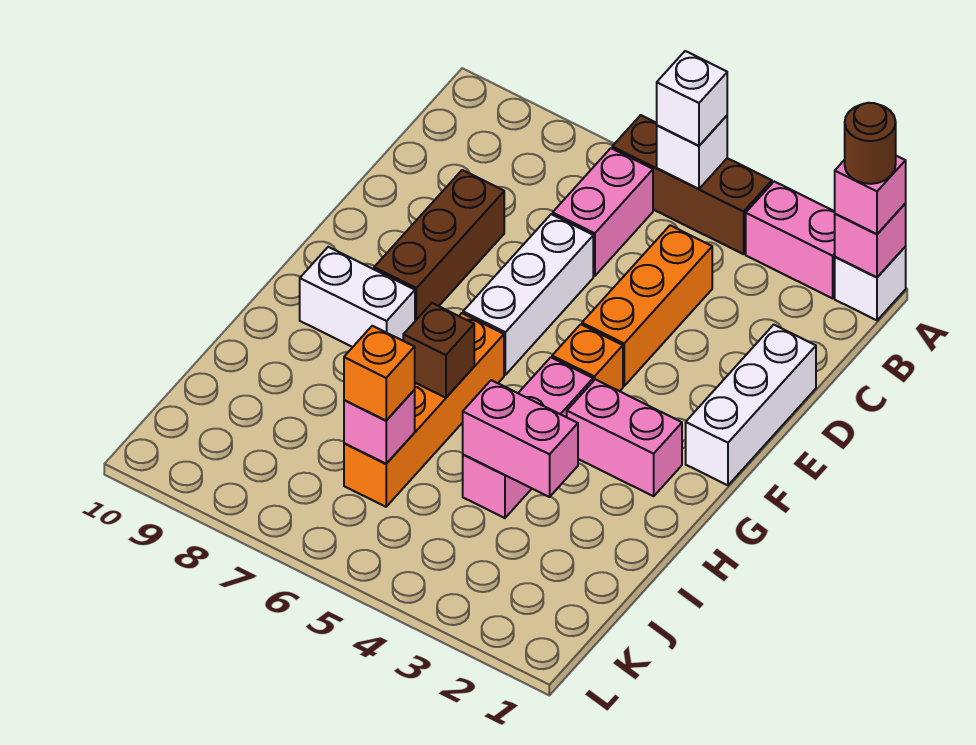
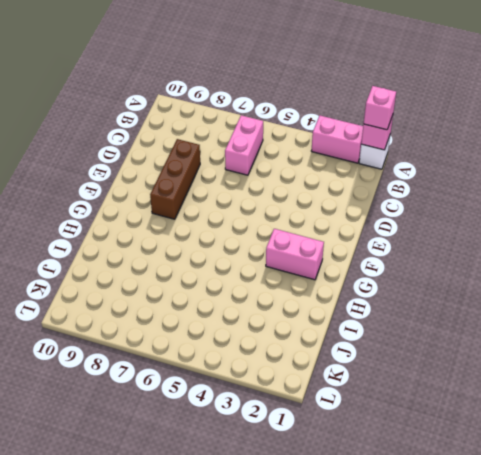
none -> brown brick A4:A6 level 1
none -> orange brick C4:E4 level 1
none -> white brick D1:F1 level 1

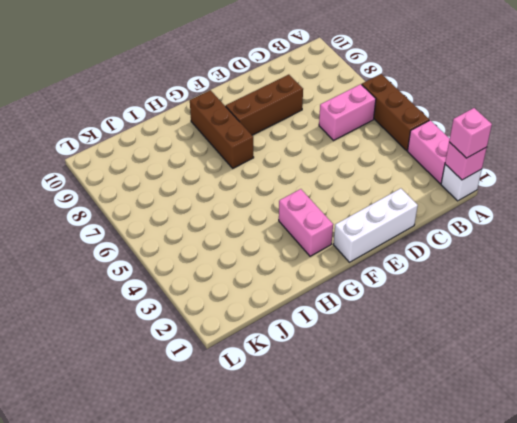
brown brick G7:G9 level 1 -> white brick G8:G9 level 1
none -> orange brick C4:E4 level 1
none -> white brick D6:F6 level 1
none -> orange brick F4 level 1

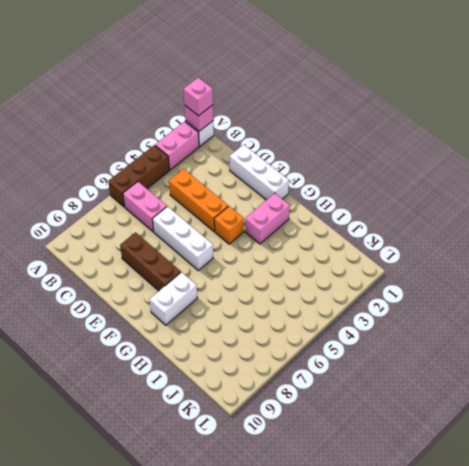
none -> pink brick G4:I4 level 1
none -> orange brick G6:J6 level 1
none -> white brick A5 level 2

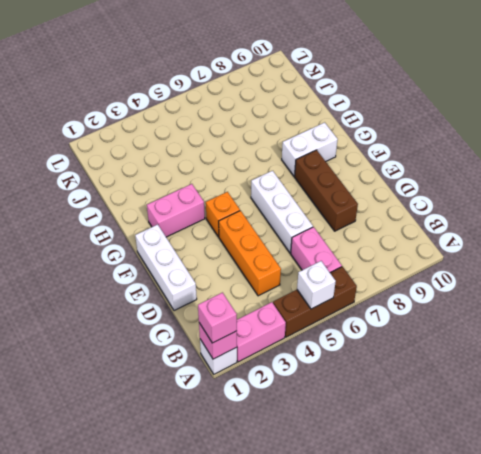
none -> pink brick G4:I4 level 1
none -> orange brick G6:J6 level 1
none -> brown brick H6 level 2

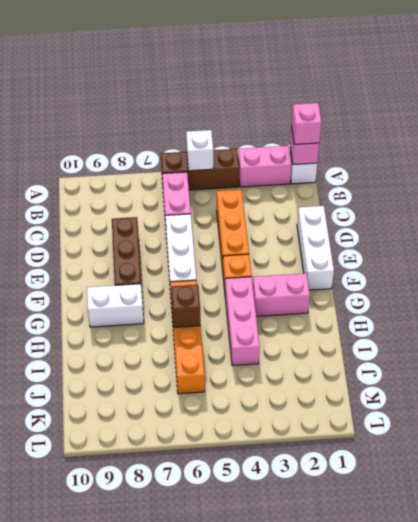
none -> pink brick I3:I4 level 2
none -> pink brick J6 level 2
none -> white brick A5 level 3

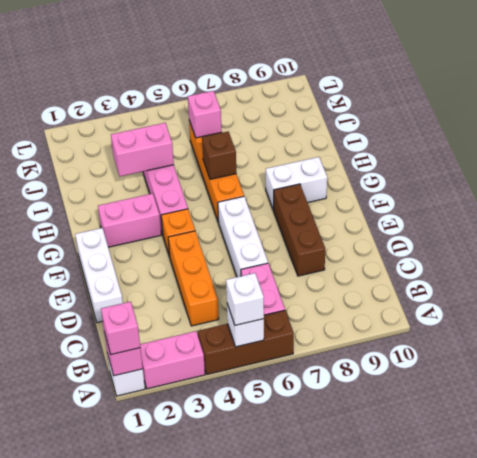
none -> orange brick J6 level 3
none -> brown round brick A1 level 4

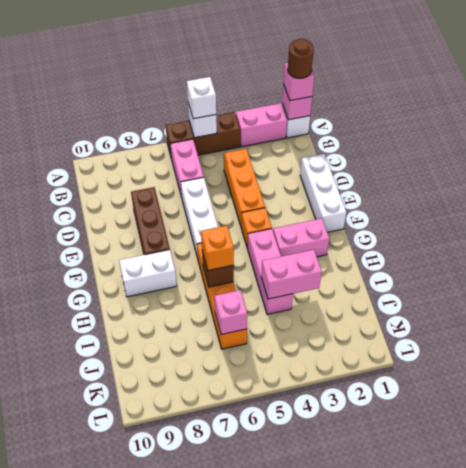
orange brick H6 level 3 -> orange brick J6 level 3

